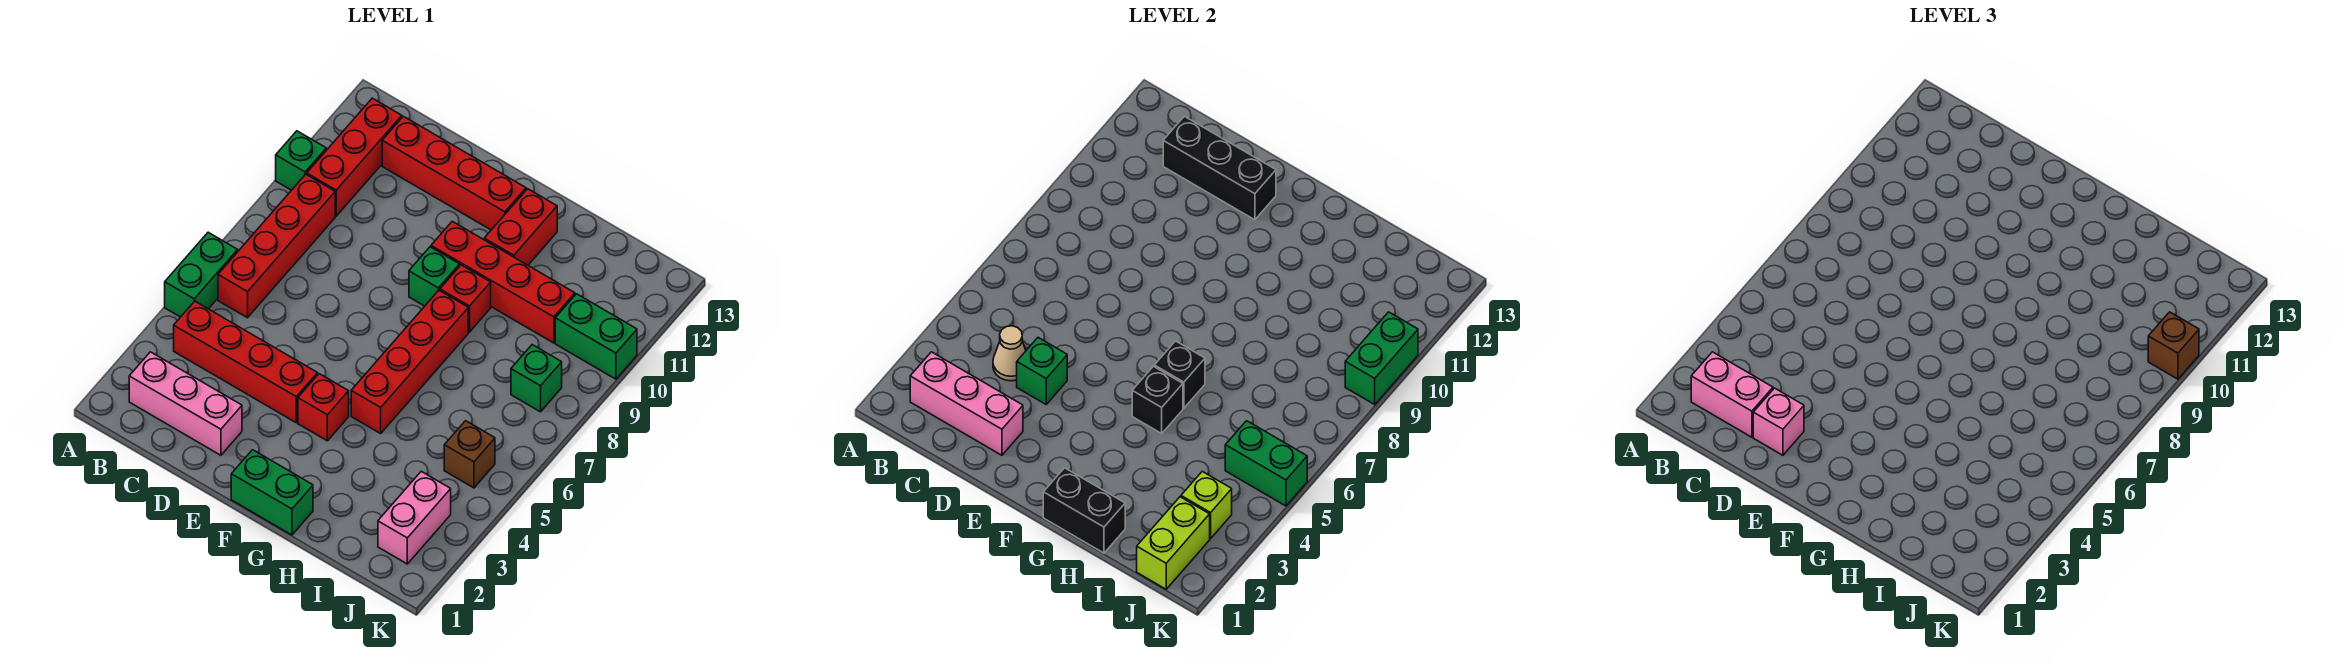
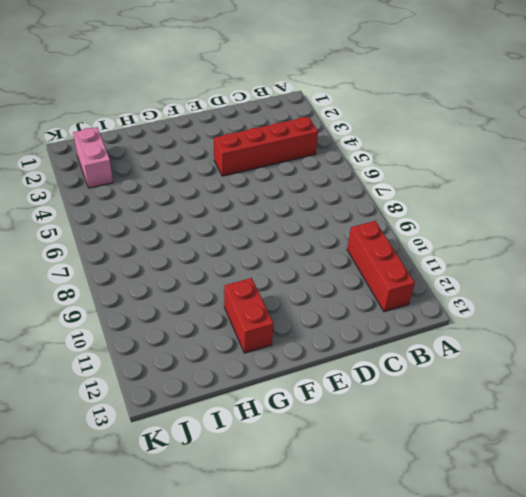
none -> green brick A5:A6 level 1
none -> green brick A10 level 1
none -> pink brick B2:D2 level 1
none -> red brick B6:B9 level 1

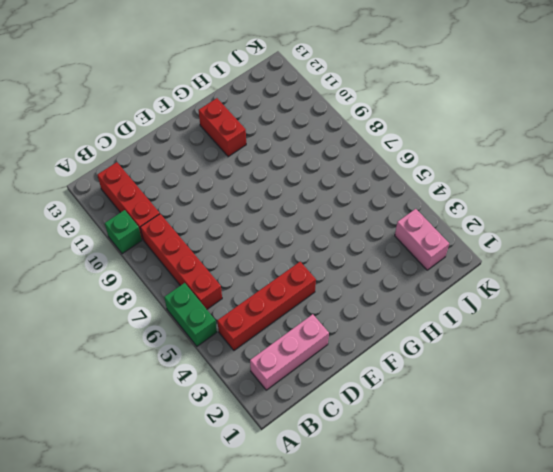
none -> red brick C12:F12 level 1
none -> green brick F1:G1 level 1
none -> red brick F4 level 1
none -> green brick F9 level 1

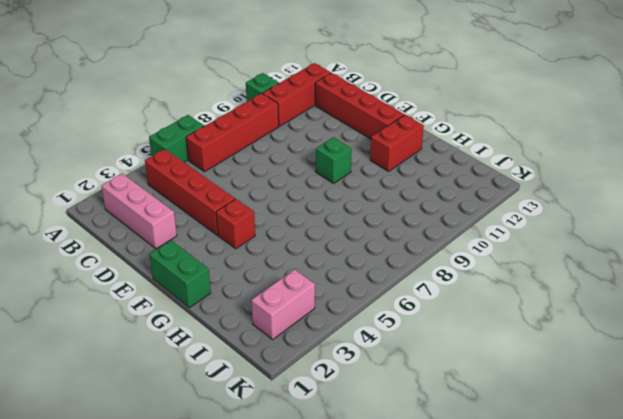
none -> red brick F10:I10 level 1
none -> red brick G5:G8 level 1
none -> red brick G9 level 1
none -> brown brick J5 level 1

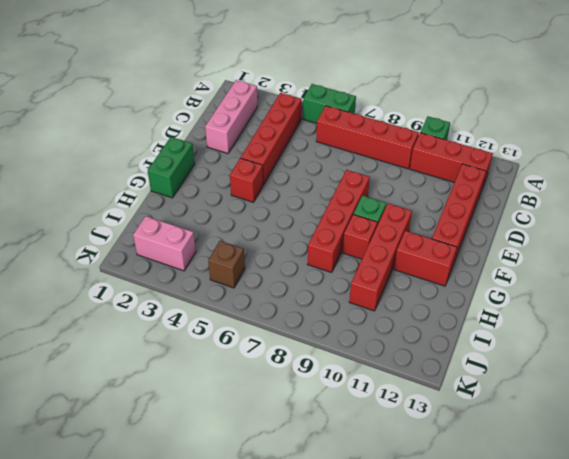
red brick E8:H8 level 1 -> red brick G5:G8 level 1
none -> green brick J8 level 1
none -> green brick J10:K10 level 1
none -> pink brick B2:D2 level 2
none -> tan cone C4 level 2

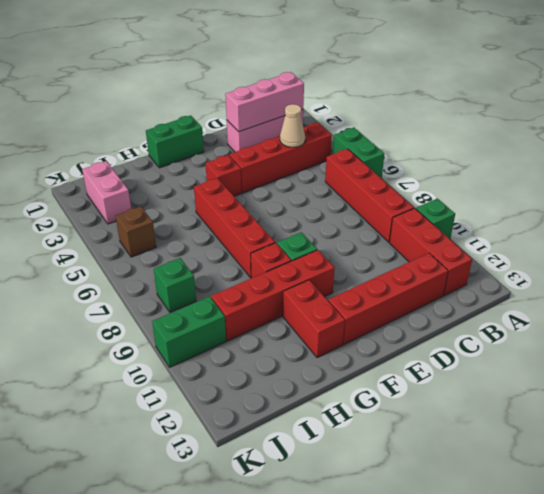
none -> black brick C12:E12 level 2
none -> green brick D4 level 2
none -> black brick G1:H1 level 2
none -> black brick G5 level 2

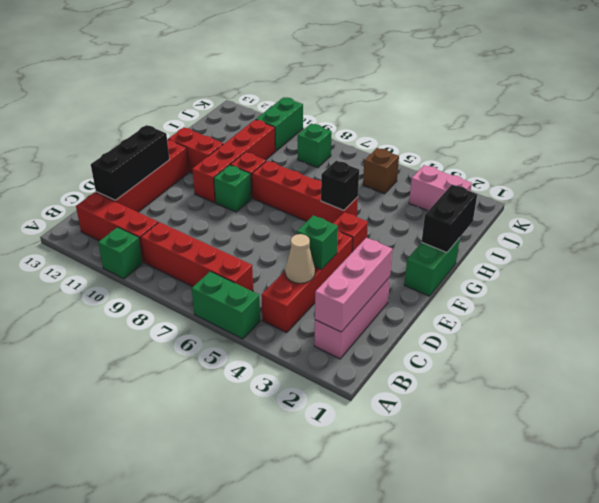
none -> black brick G6 level 2
none -> lime brick J1:J2 level 2
none -> lime brick J3 level 2
none -> green brick J5:K5 level 2

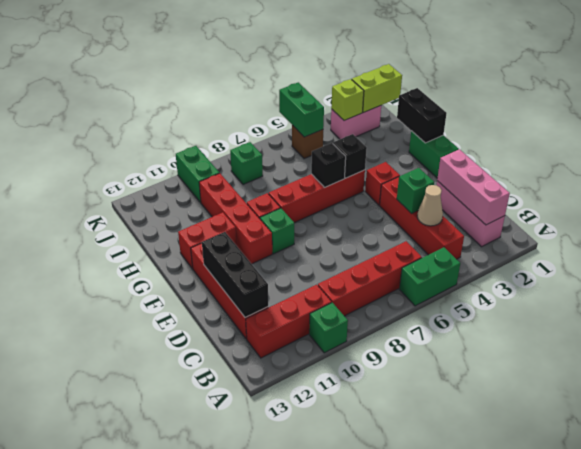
none -> green brick K9:K10 level 2
none -> pink brick B2:C2 level 3
none -> pink brick D2 level 3
none -> brown brick K10 level 3

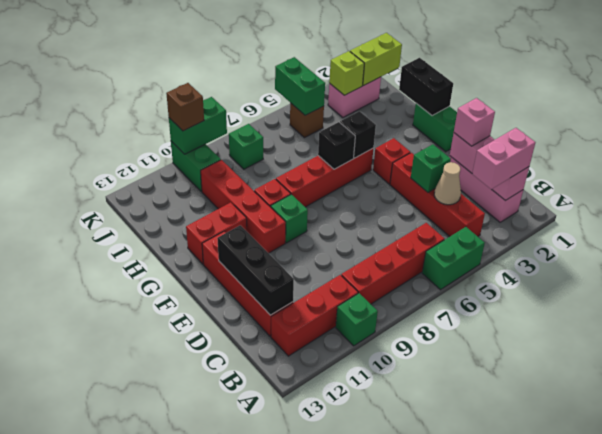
pink brick B2:B3 level 3 -> pink brick B2:C2 level 3

